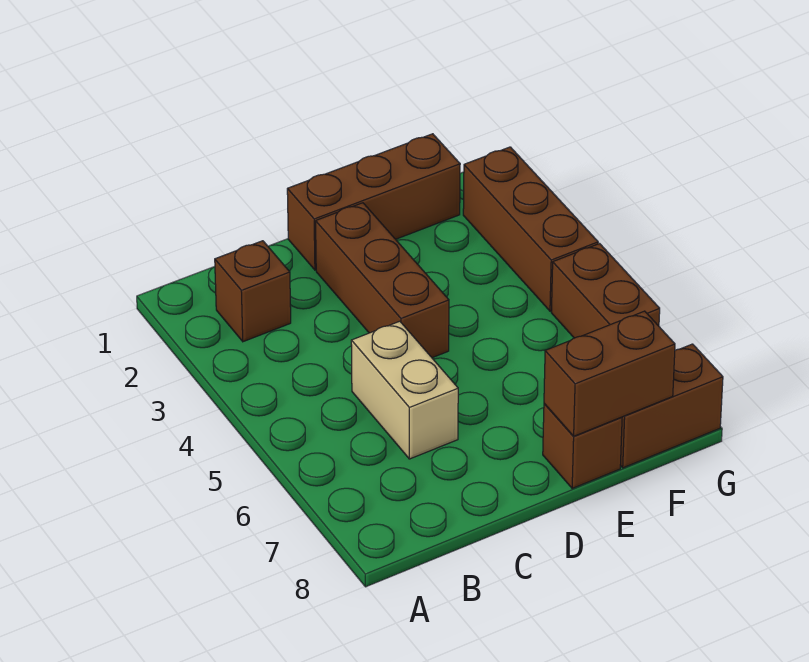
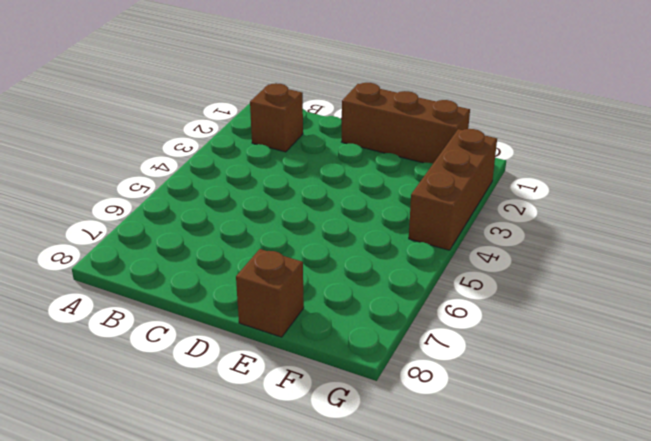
none -> tan brick C5:C6 level 1
none -> brown brick D2:D4 level 1

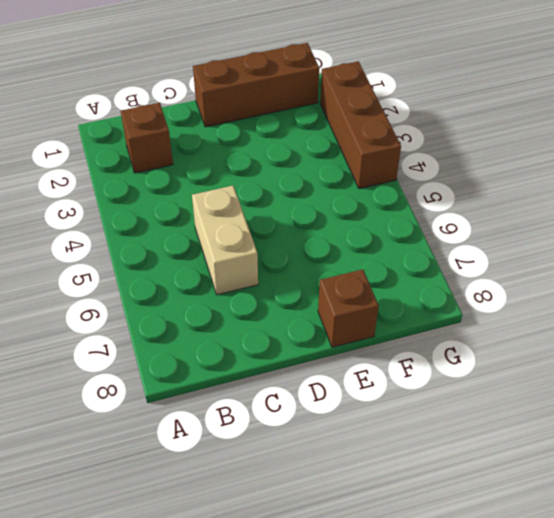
none -> brown brick D2:D4 level 1
none -> brown brick F8:G8 level 1

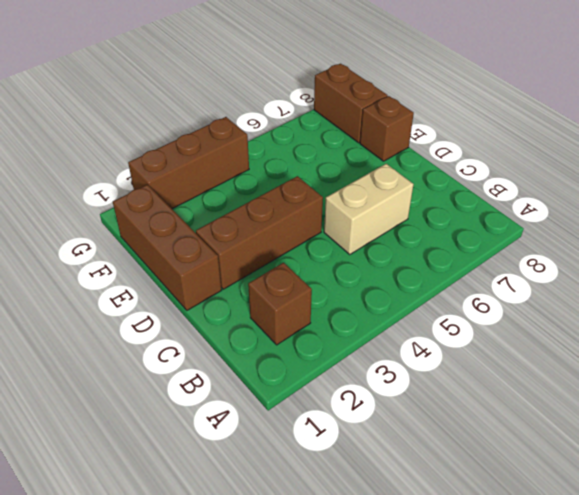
none -> brown brick G5:G6 level 1
none -> brown brick E8:F8 level 2

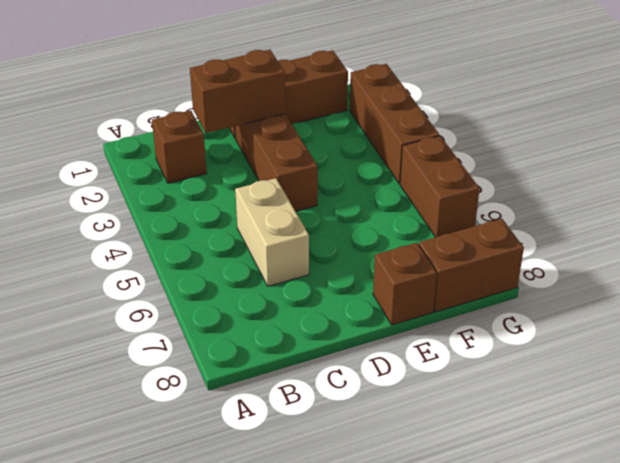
brown brick C2:D2 level 2 -> brown brick E8:F8 level 2

